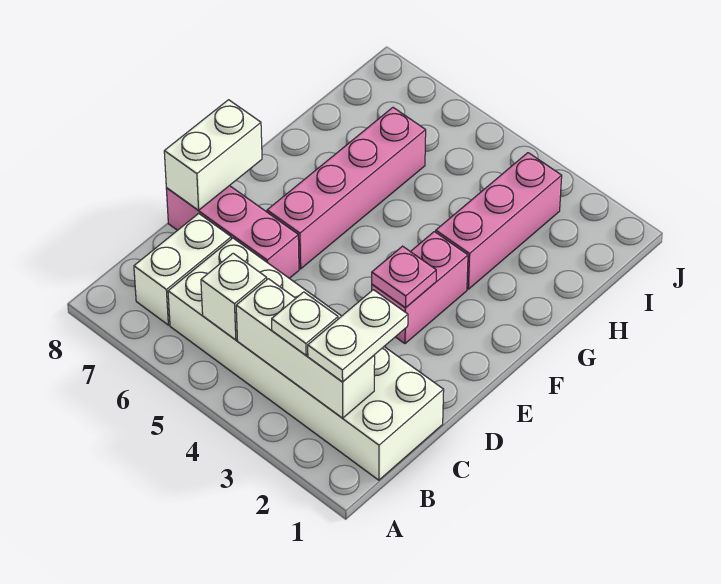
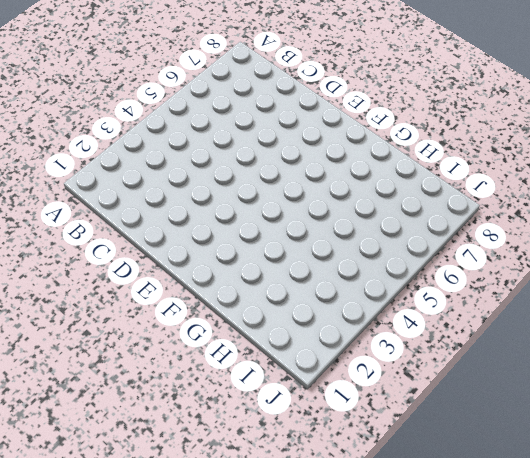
none -> white brick B1:C6 level 1
none -> white brick B7:C7 level 1
none -> pink brick D6:D8 level 1

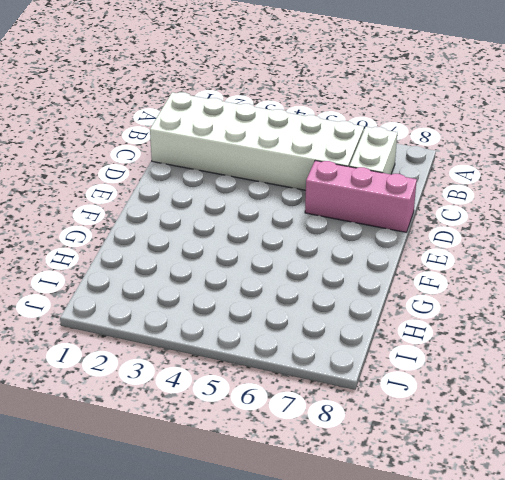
none -> pink brick E3:F3 level 1
none -> pink brick E6:H6 level 1
none -> pink brick G3:I3 level 1

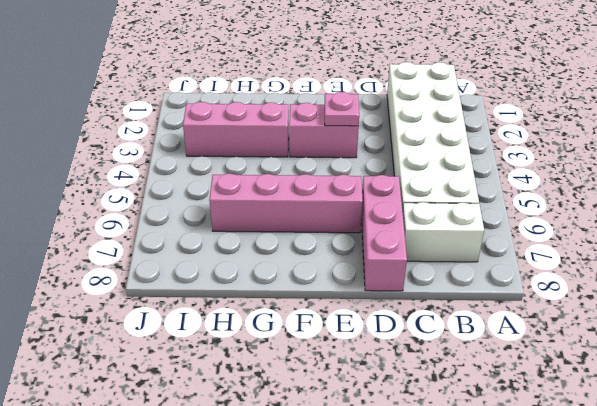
none -> white brick B2:B4 level 2
none -> white brick B5 level 2
none -> white brick D8:E8 level 2

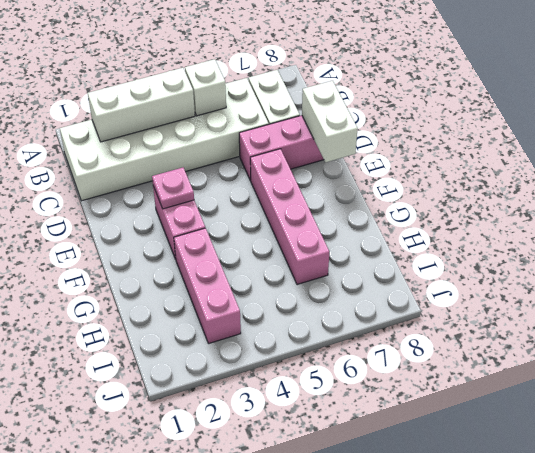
none -> white plate B2:C2 level 3
none -> white plate B3 level 3

